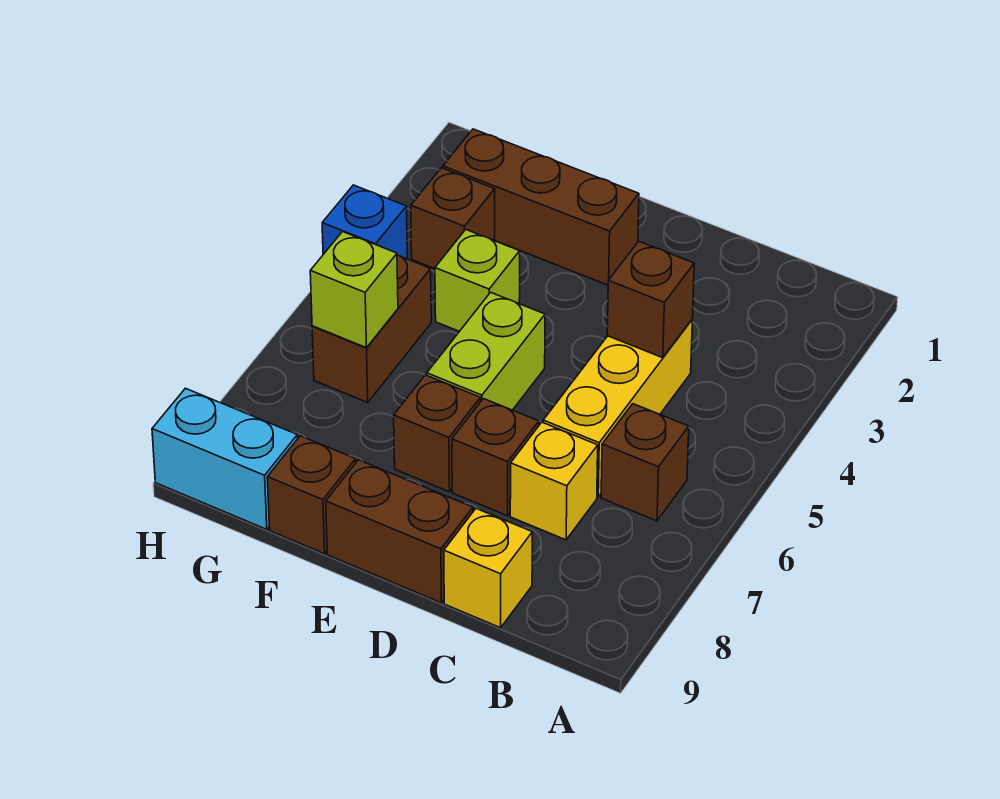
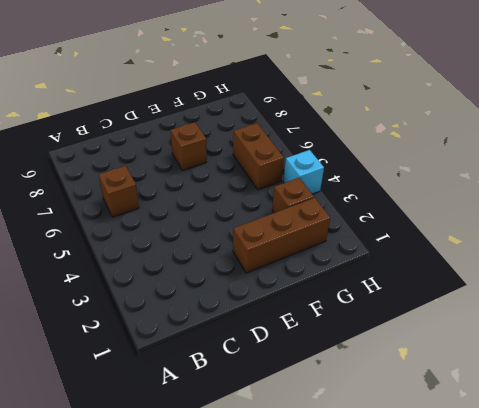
cyan brick H4 level 1 -> blue brick H4 level 1
none -> yellow brick C4:C6 level 1
none -> yellow brick C7 level 1
none -> yellow brick C9 level 1

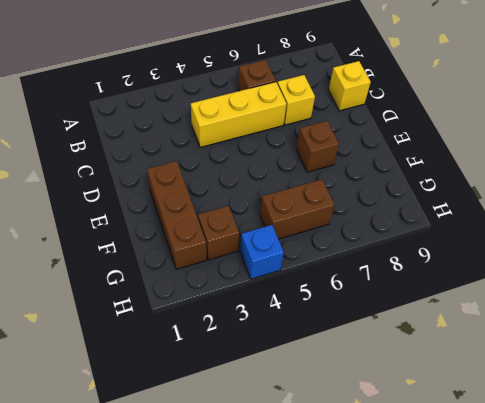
none -> brown brick D7 level 1
none -> brown brick D9:E9 level 1
none -> lime brick E5:E6 level 1

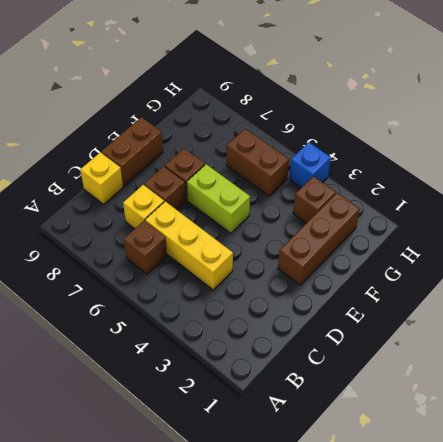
none -> lime brick F4 level 1
none -> brown brick F9 level 1
none -> cyan brick G9:H9 level 1

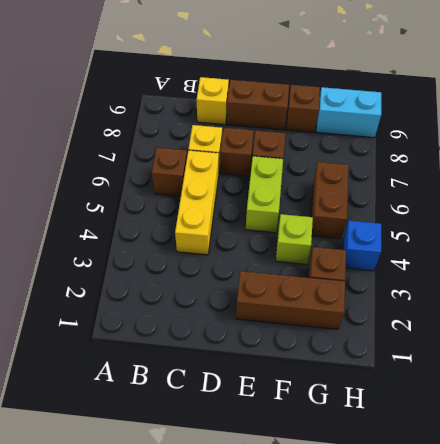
none -> brown brick C4 level 2
none -> lime brick G6 level 2

